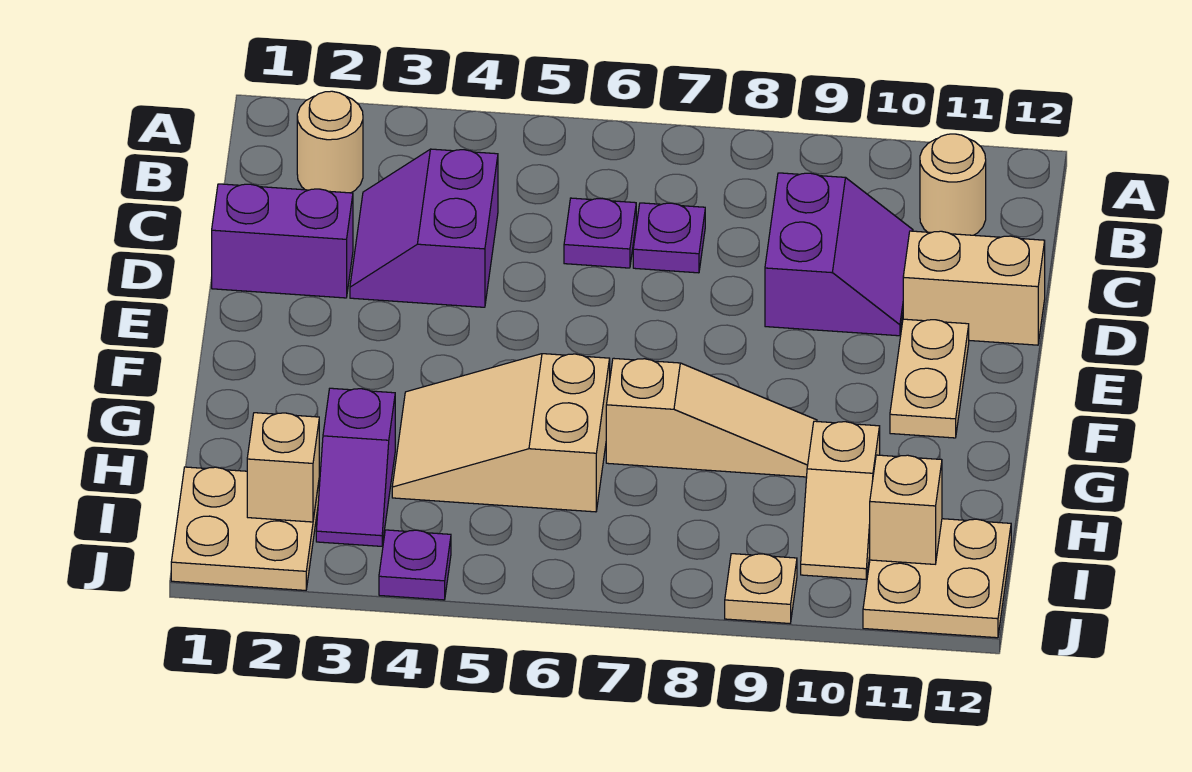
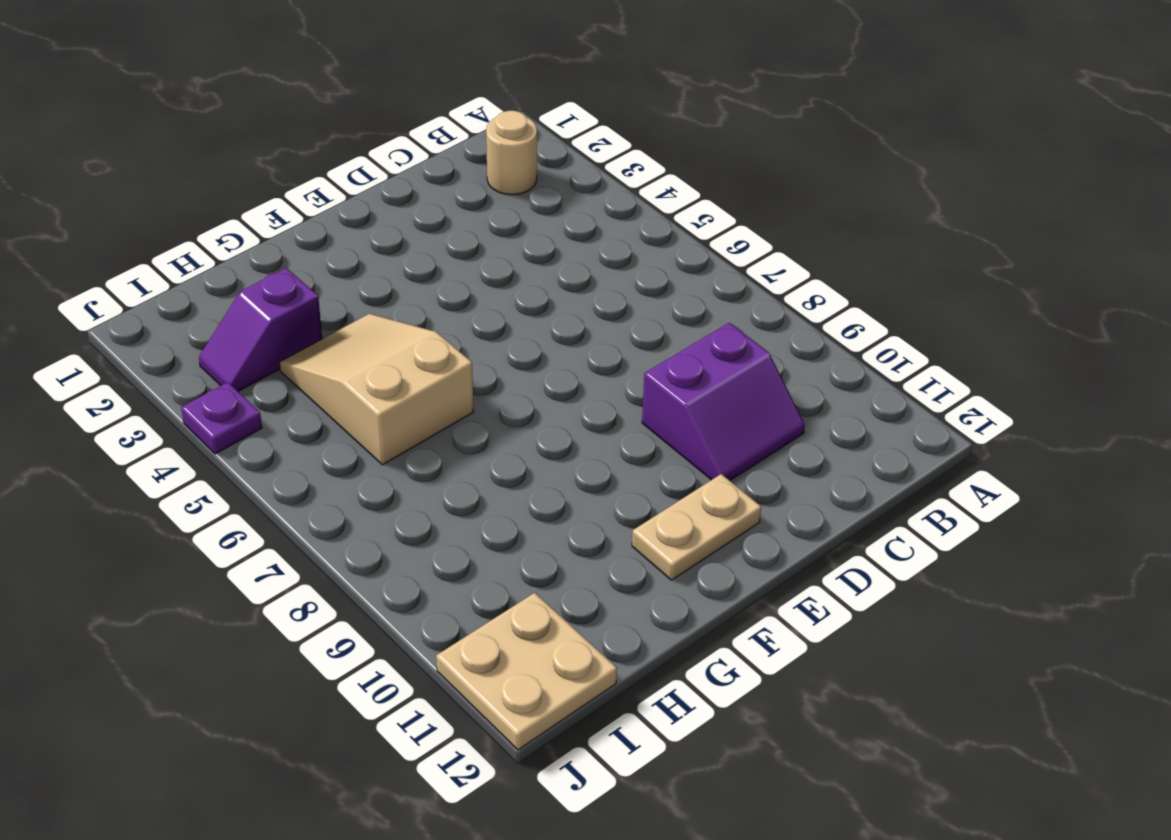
none -> tan round brick B11 level 1
none -> purple slope C3:D4 level 1 top 4
none -> purple plate C6 level 1

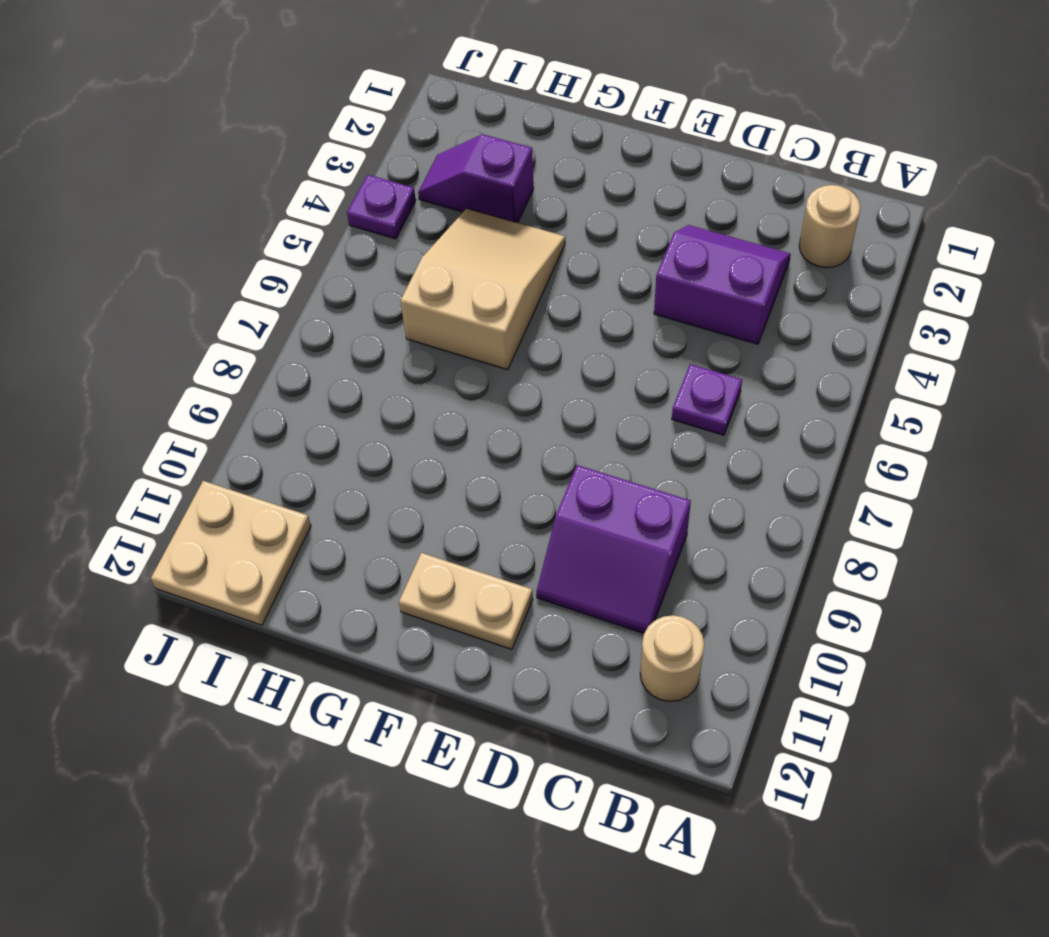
none -> purple plate C7 level 1
none -> purple brick D1:D2 level 1
none -> tan brick D11:D12 level 1

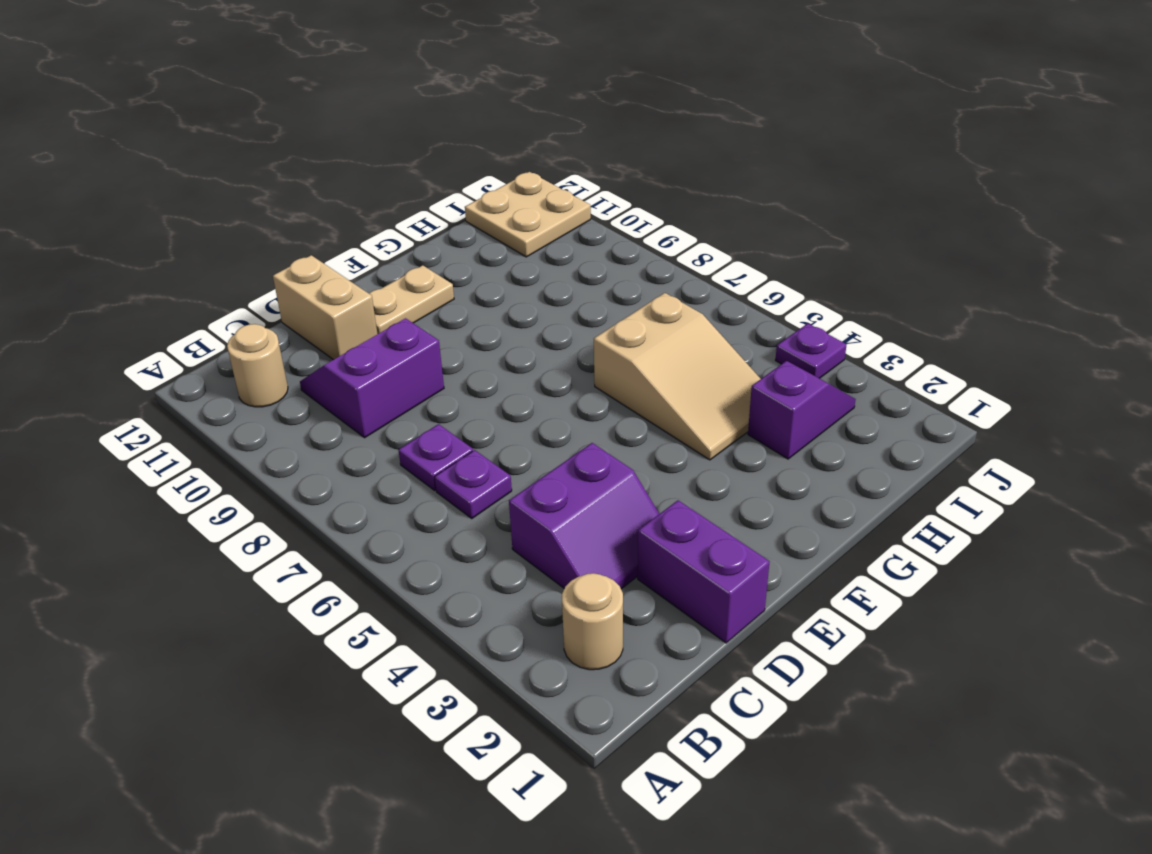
none -> tan slope G7:G9 level 1 top 7
none -> tan slope H10:I10 level 1 top H
none -> tan plate I1:J2 level 1

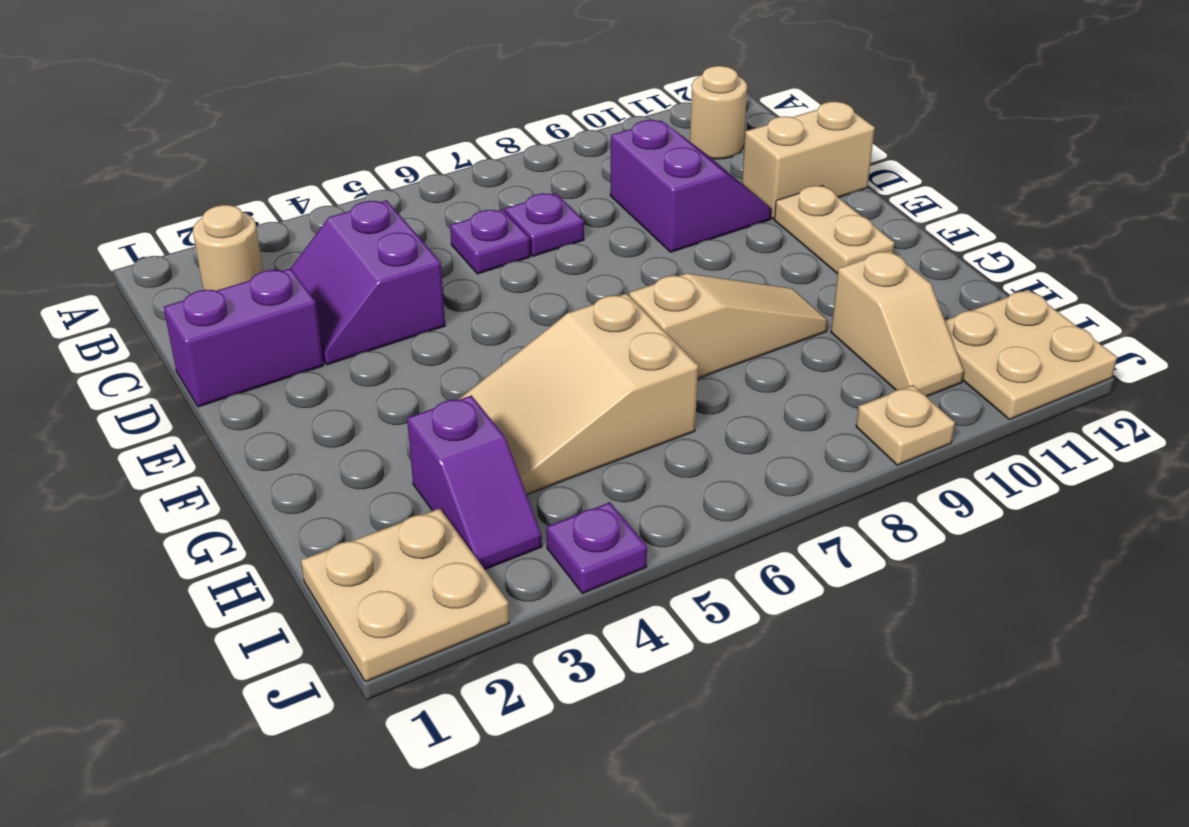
none -> tan brick I2 level 2
none -> tan brick I11 level 2

